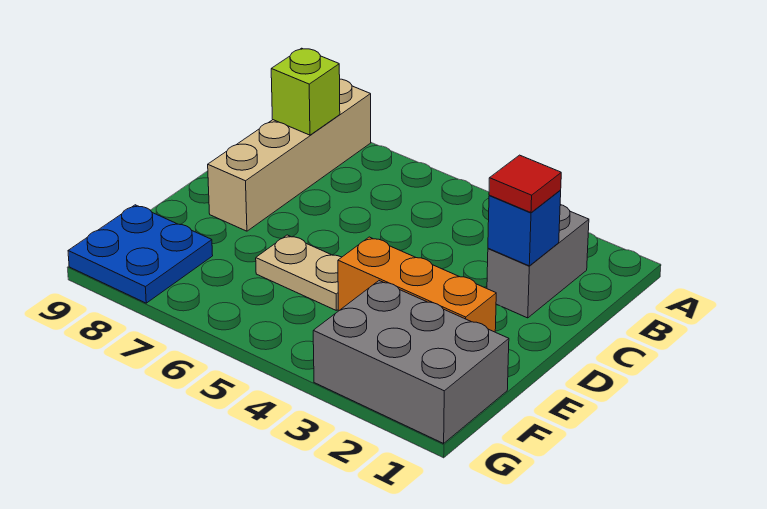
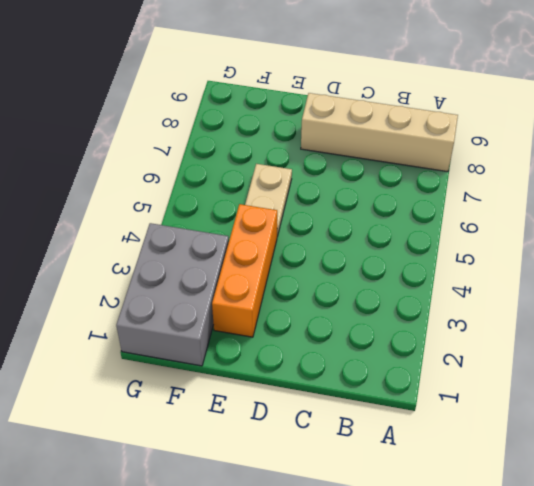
none -> grey brick B2:C2 level 1
none -> blue plate F8:G9 level 1

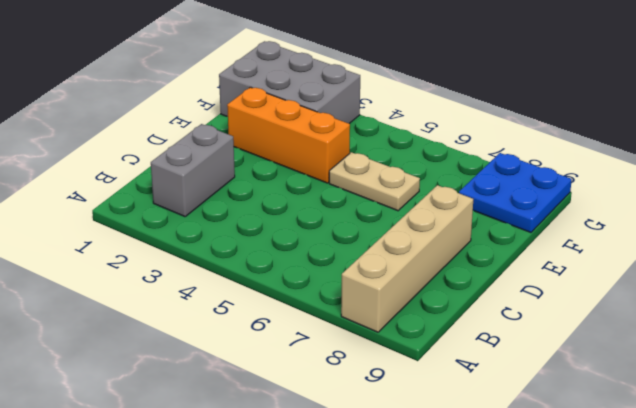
none -> lime brick B8 level 2
none -> blue brick C2 level 2

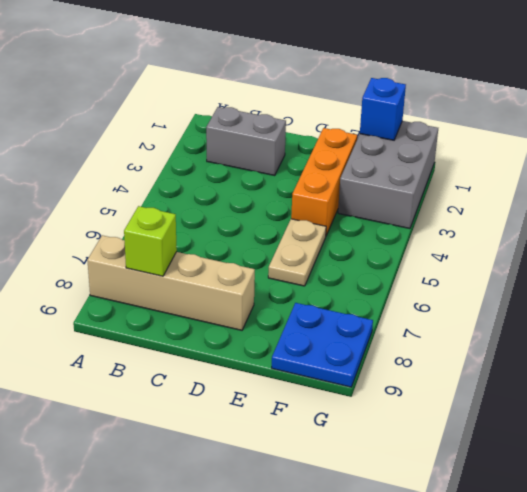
blue brick F1 level 2 -> blue brick C2 level 2
none -> red tile C2 level 3

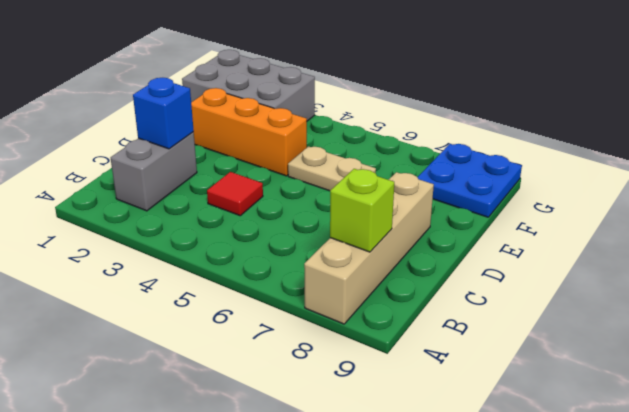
red tile C4 level 1 -> red tile C2 level 3

